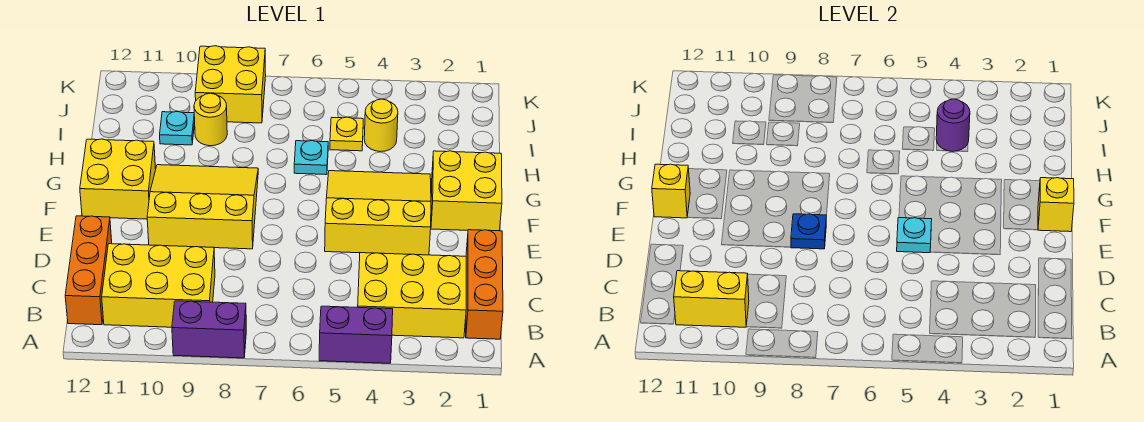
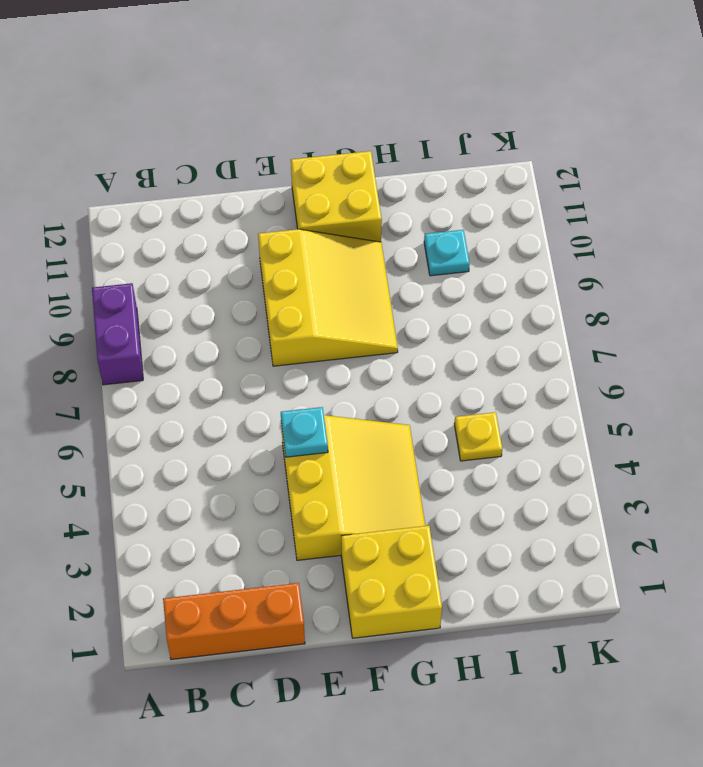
none -> purple brick A4:A5 level 1
none -> yellow brick B2:C4 level 1
none -> yellow brick B9:C11 level 1

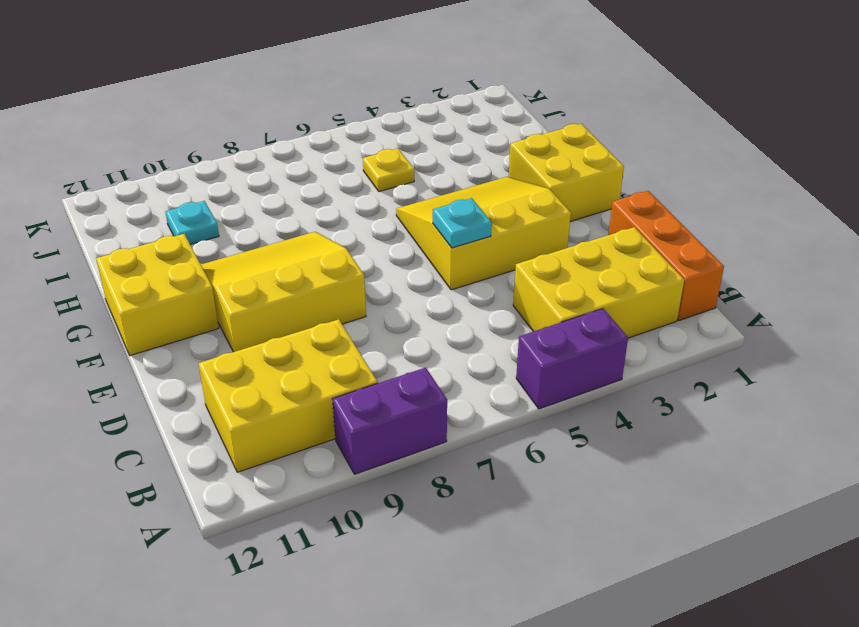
none -> orange brick B12:D12 level 1
none -> cyan plate H6 level 1
none -> yellow round brick I4 level 1

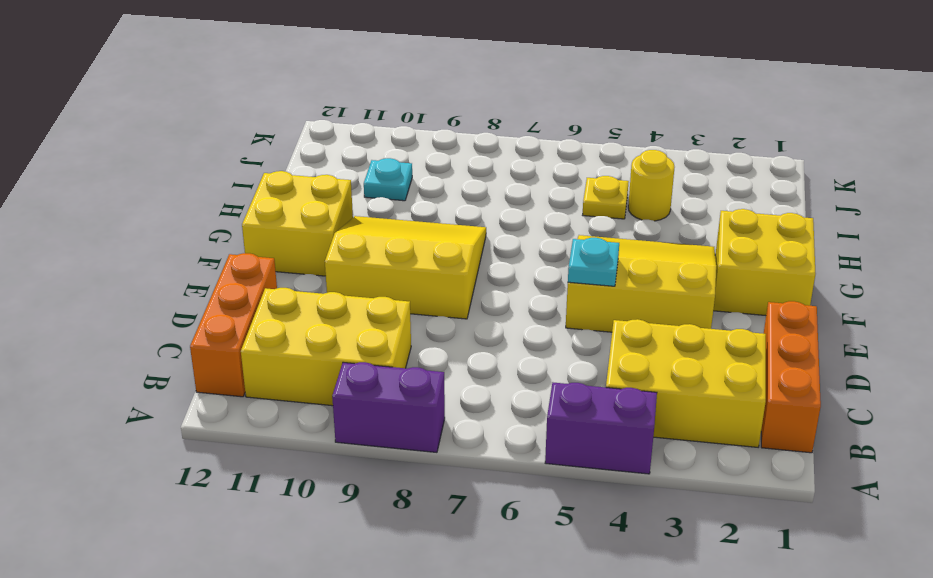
none -> cyan plate H6 level 1
none -> yellow round brick I9 level 1
none -> yellow brick J8:K9 level 1

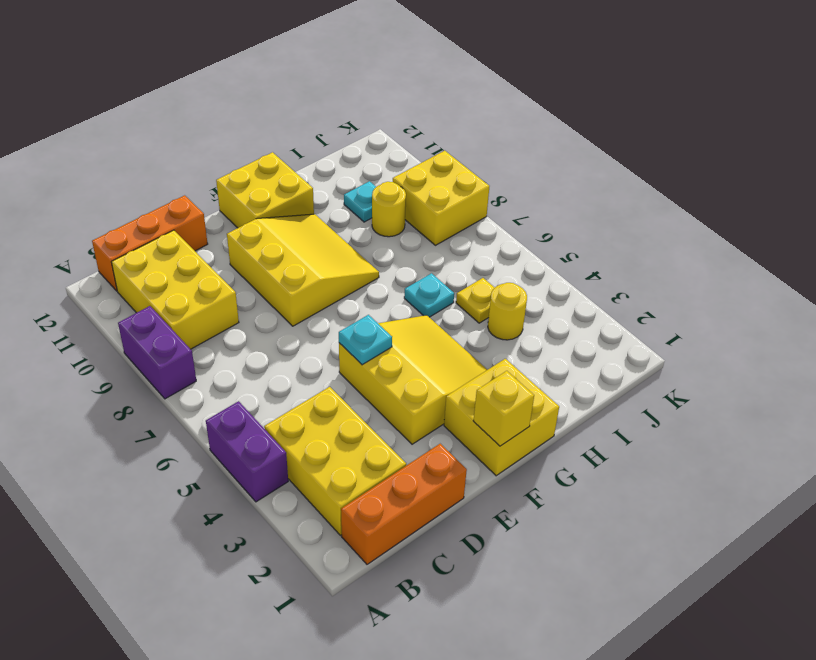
none -> yellow brick B10:B11 level 2
none -> blue plate E8 level 2
none -> yellow brick F12 level 2

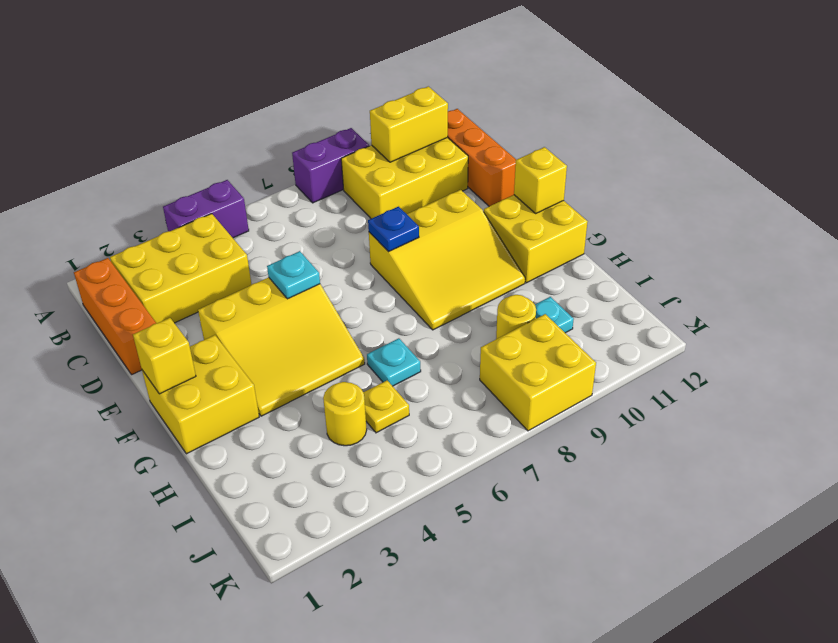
none -> purple round brick I4 level 2

